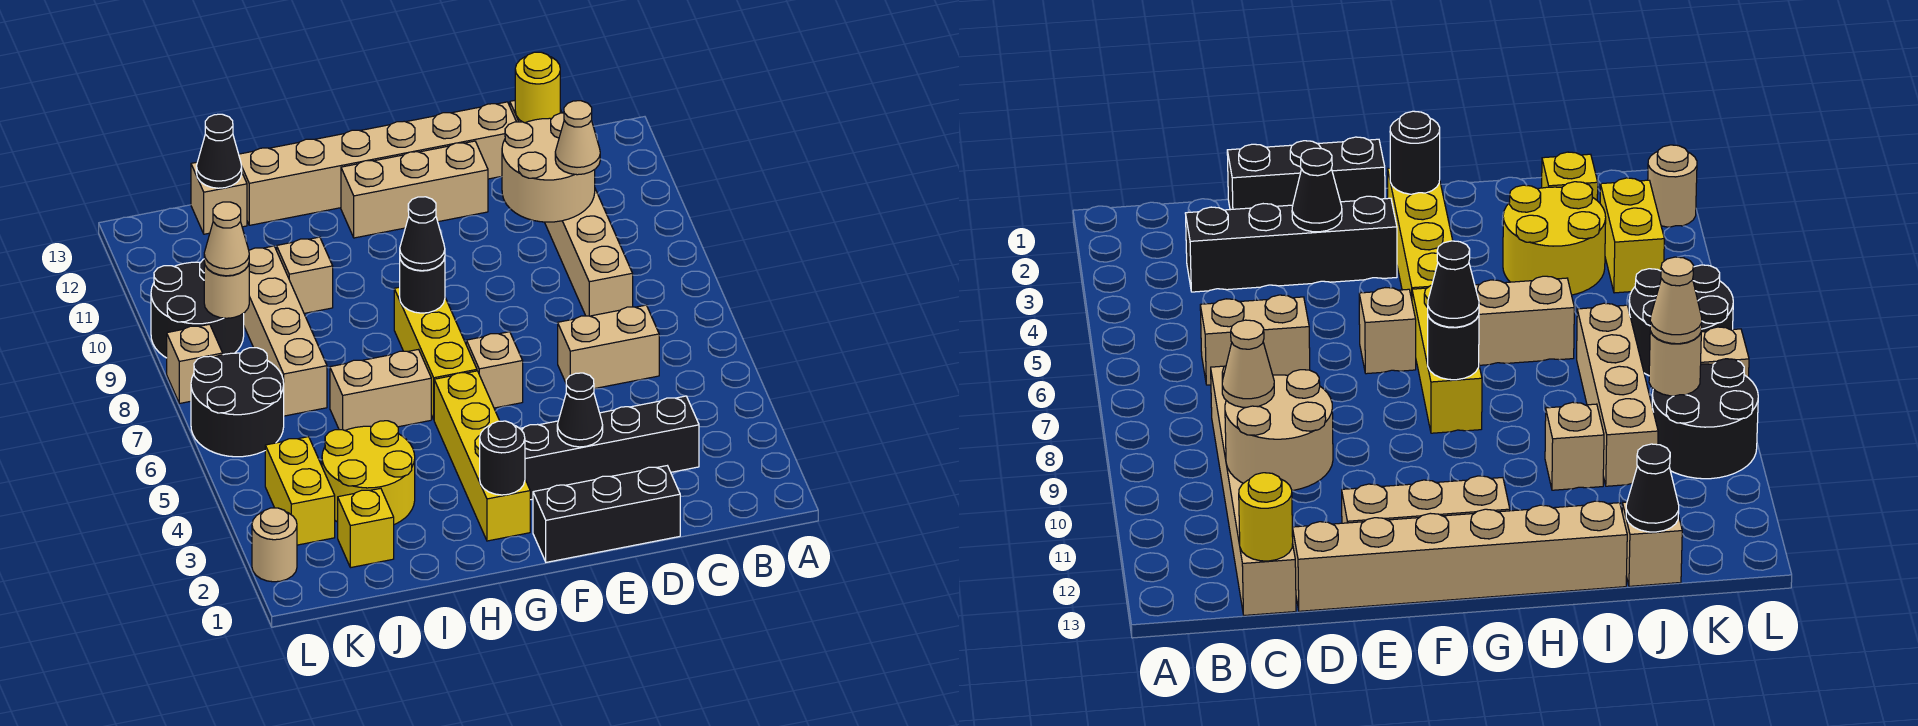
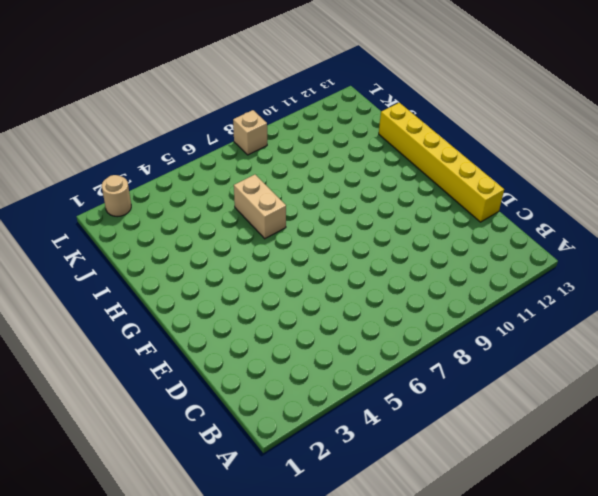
yellow brick D13:I13 level 1 -> tan brick D13:I13 level 1
none -> black brick C3:F3 level 1
none -> tan brick C6:D6 level 1
none -> tan brick C8:C13 level 1
none -> black brick D1:F1 level 1

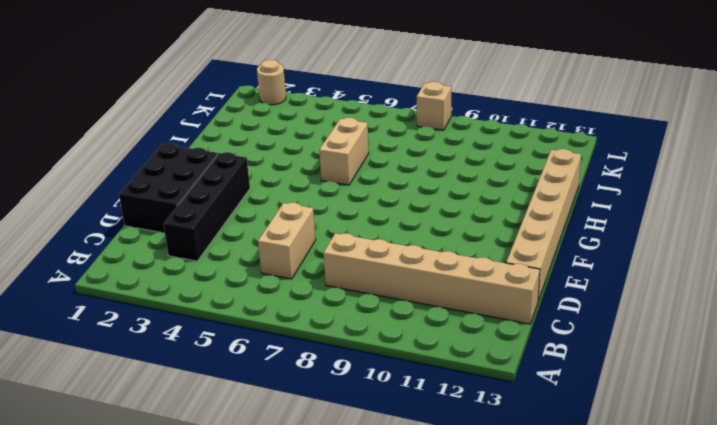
black brick D1:F2 level 1 -> black brick D1:F1 level 1
none -> tan brick E12:G12 level 1
none -> tan brick F6 level 1
none -> yellow brick G2:G5 level 1
none -> yellow brick G6:G8 level 1

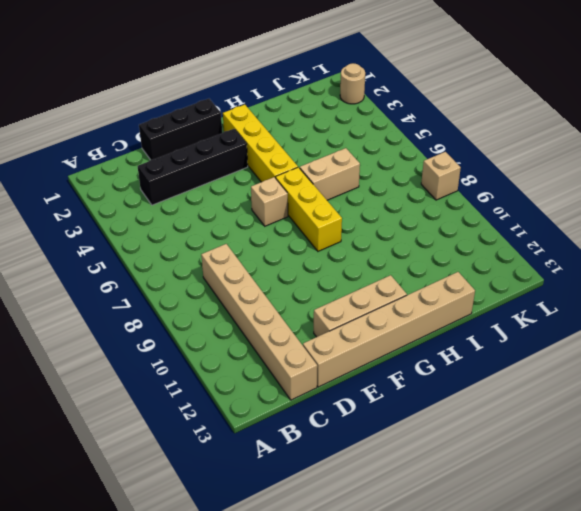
none -> tan brick C6:D6 level 1
none -> yellow round brick I3:J4 level 1
none -> tan brick I10 level 1
none -> yellow brick J2 level 1

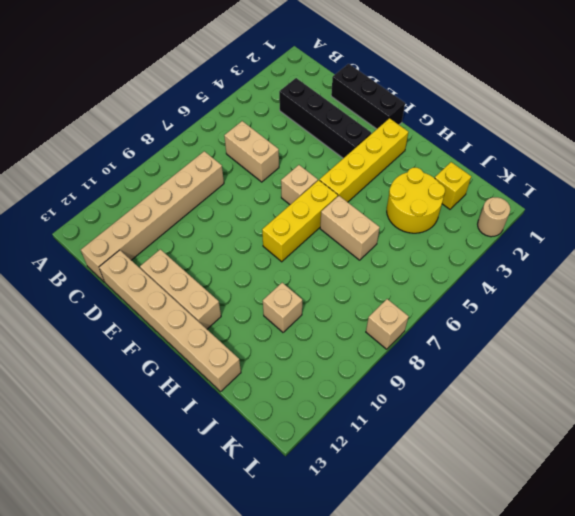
none -> tan brick J7:J10 level 1
none -> tan brick J13 level 1
none -> yellow brick K3:K4 level 1
none -> black round brick K6:L7 level 1

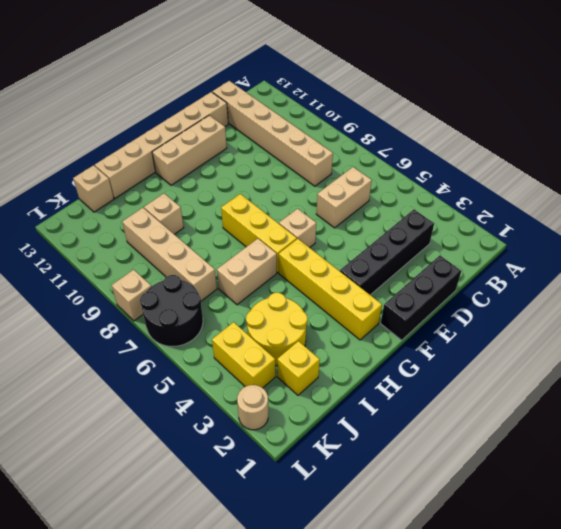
none -> black round brick K9:L10 level 1
none -> tan round brick C10:D11 level 2
none -> yellow round brick C13 level 2
none -> black cone E3 level 2

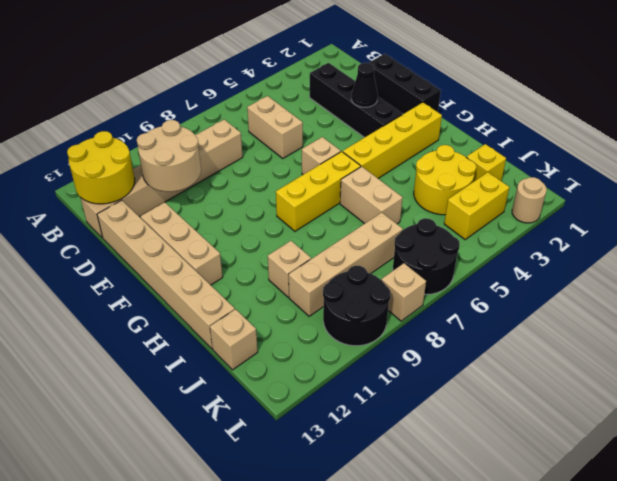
yellow round brick B12:C13 level 2 -> yellow round brick C13 level 2
none -> black round brick G2 level 2
none -> black round brick G8 level 2
none -> black cone J13 level 2
none -> tan round brick K9 level 2

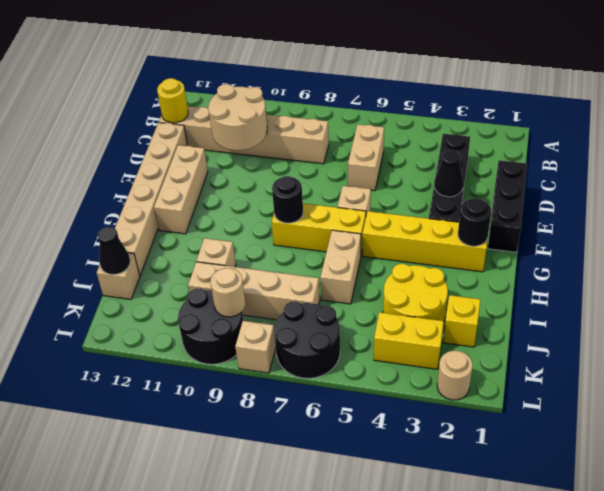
none -> tan cone C10 level 3
none -> black cone G8 level 3
none -> tan cone K9 level 3

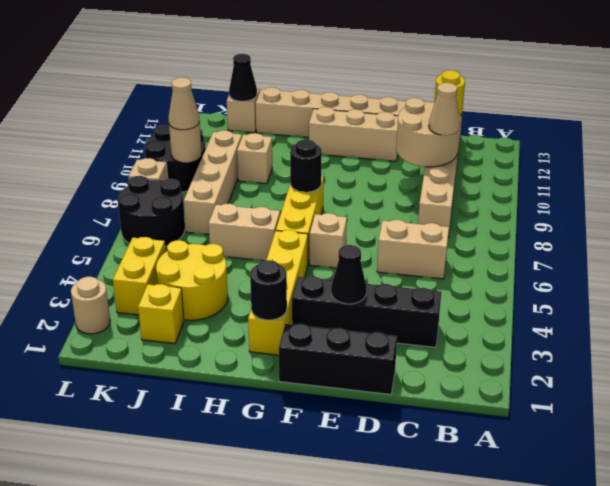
none -> black cone G8 level 3

